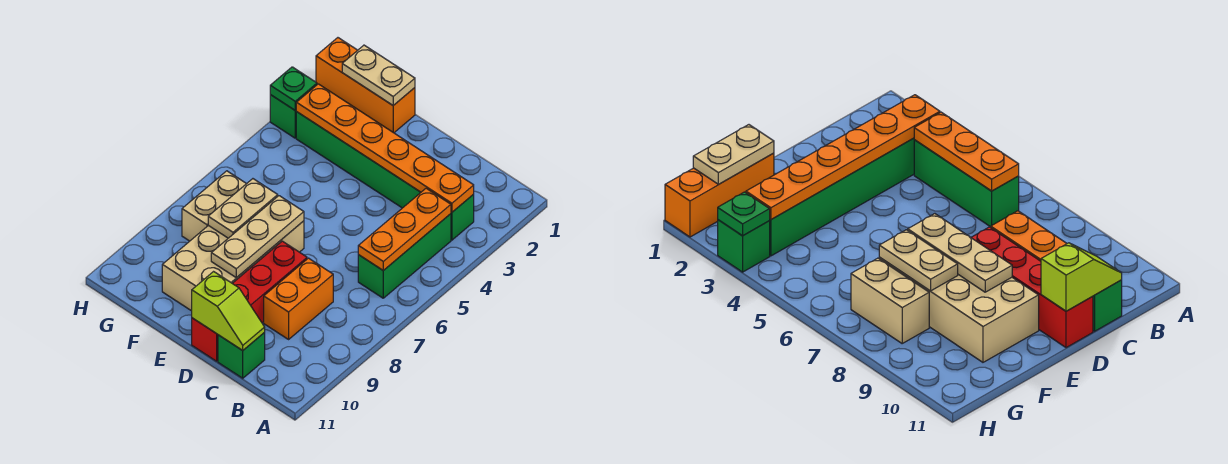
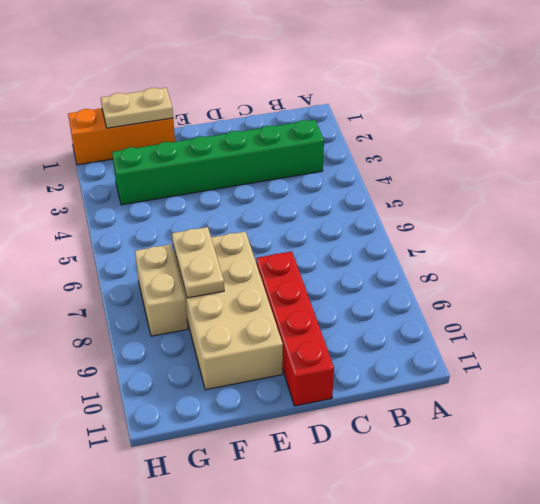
none -> green brick B4:B6 level 1
none -> orange brick C8:C9 level 1
none -> green brick C11 level 1

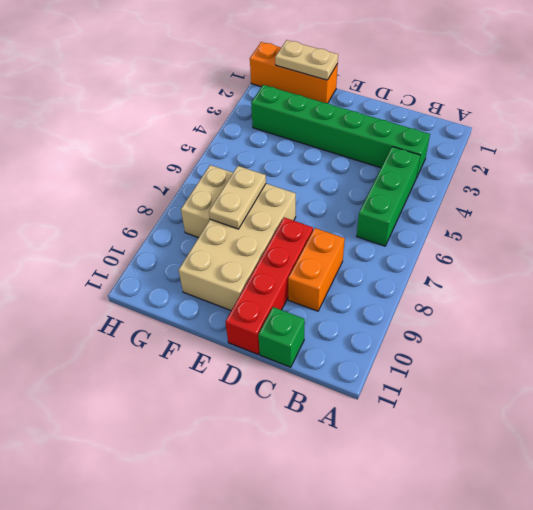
none -> green brick H3 level 1
none -> orange plate B3:G3 level 2
none -> orange plate B4:B6 level 2

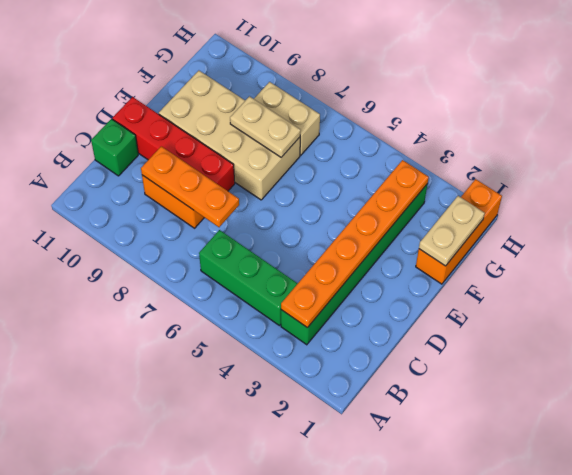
orange plate C7:C9 level 2 -> orange plate B4:B6 level 2
none -> green brick H3 level 1
none -> lime slope C11:D11 level 2 top D
none -> tan plate E7:E9 level 2

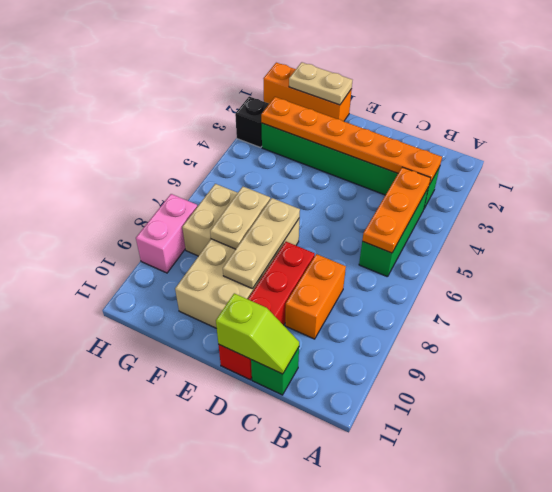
black brick H3 level 1 -> green brick H3 level 1
pink brick H8:H9 level 1 -> none
none -> green plate H3 level 2

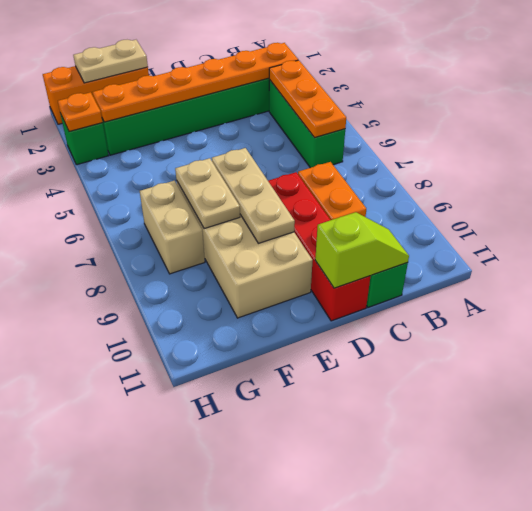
orange plate H3 level 2 -> green plate H3 level 2

